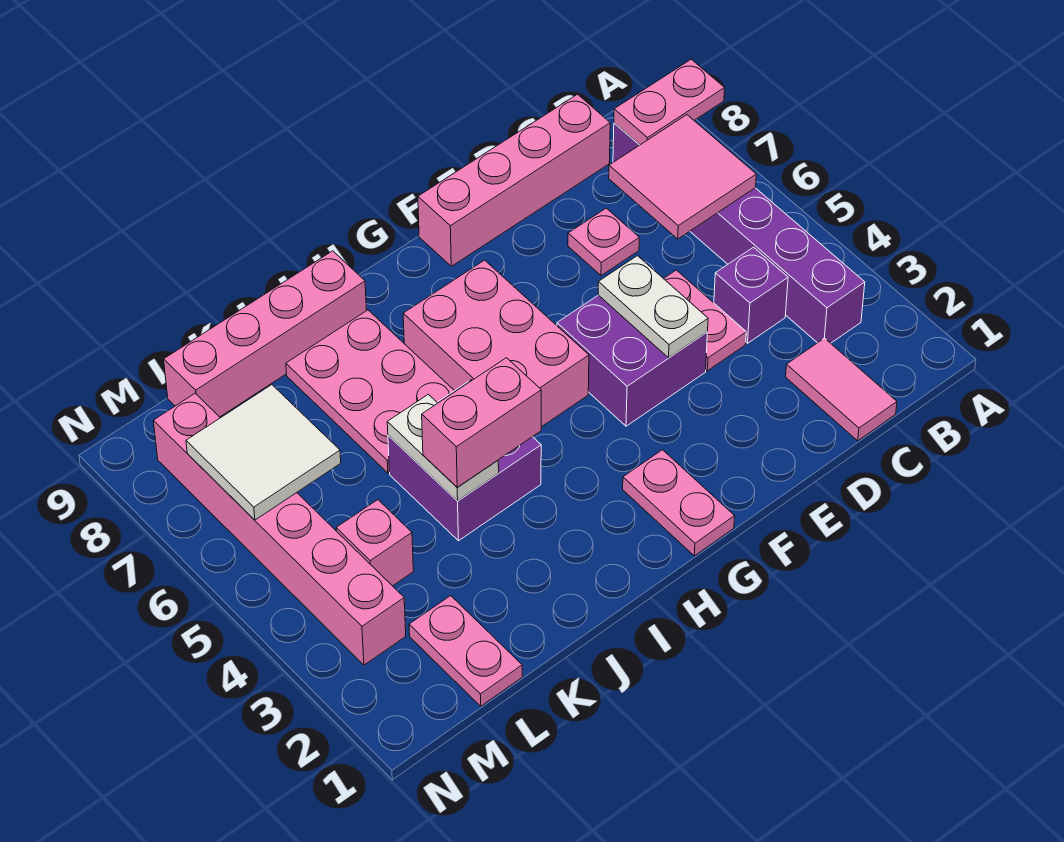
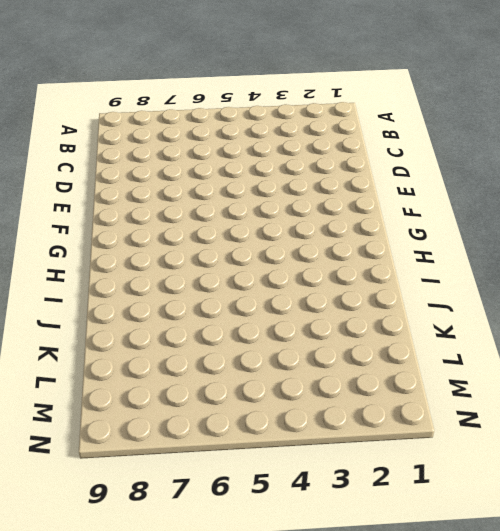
none -> purple brick B3:B8 level 1
none -> pink tile C1:C2 level 1
none -> purple brick C4 level 1

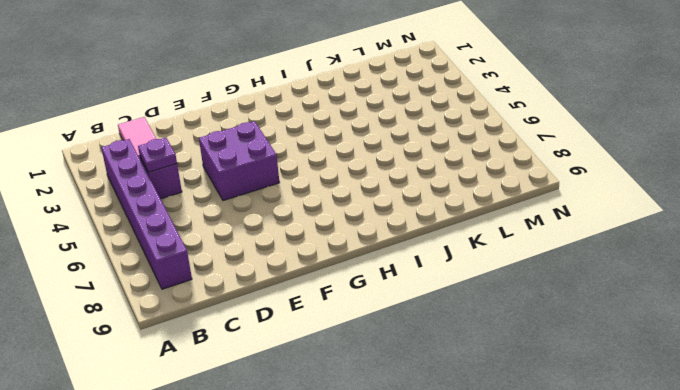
purple plate C4 level 2 -> none
none -> pink brick C9:F9 level 1
none -> pink plate D4:D5 level 1
none -> pink plate D7 level 1

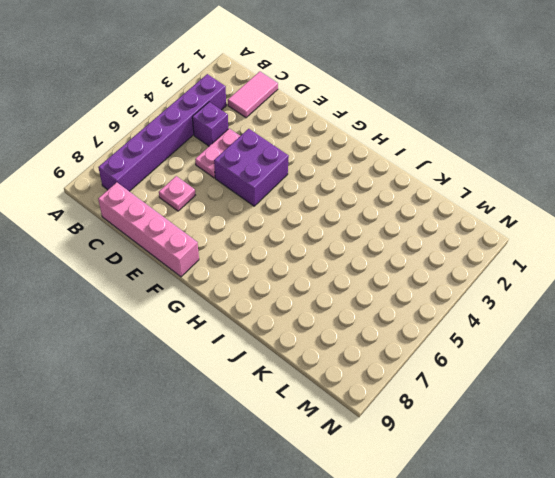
none -> pink plate G1:G2 level 1
none -> pink brick G5:H7 level 1
none -> purple brick I4:J5 level 1

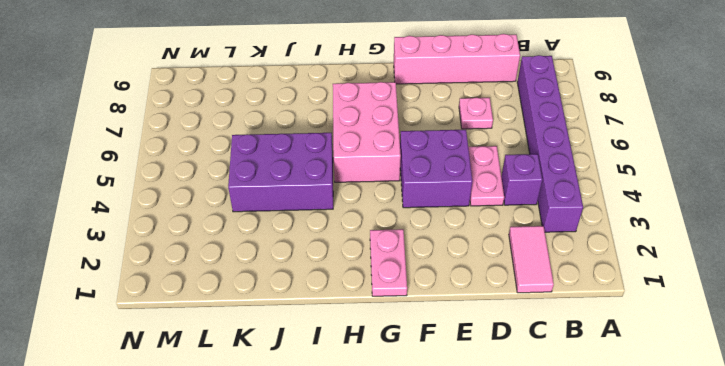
purple brick I4:K5 level 1 -> purple brick I4:J5 level 1
none -> pink plate I6:J8 level 1
none -> pink brick I9:L9 level 1
none -> pink plate L1:L2 level 1

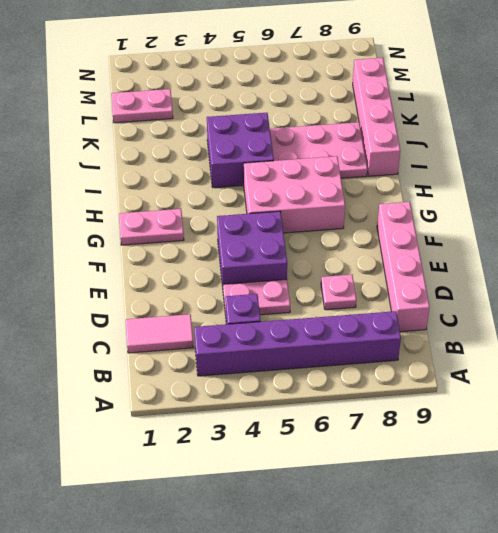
none -> pink brick L4 level 1
none -> pink brick M3:M8 level 1
none -> pink plate A8:B8 level 2

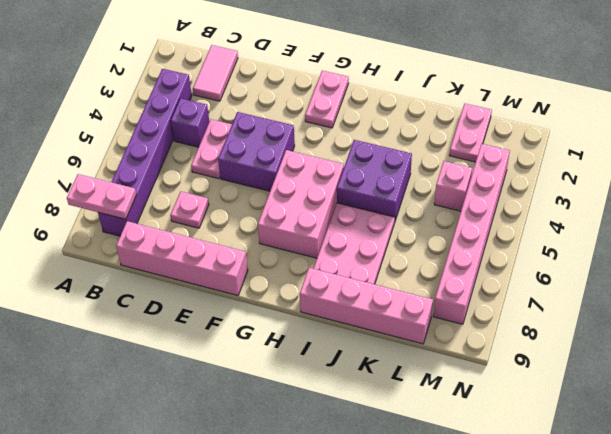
none -> pink tile B6:C7 level 2
none -> white plate E4:E5 level 2
none -> white plate J4:J5 level 2

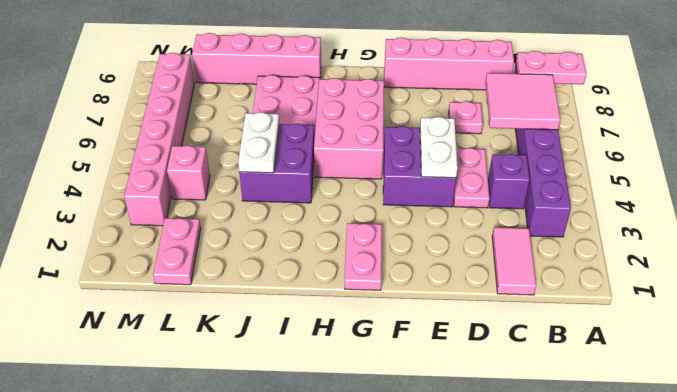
none -> white tile L6:M7 level 2
none -> pink brick I4:J4 level 3

